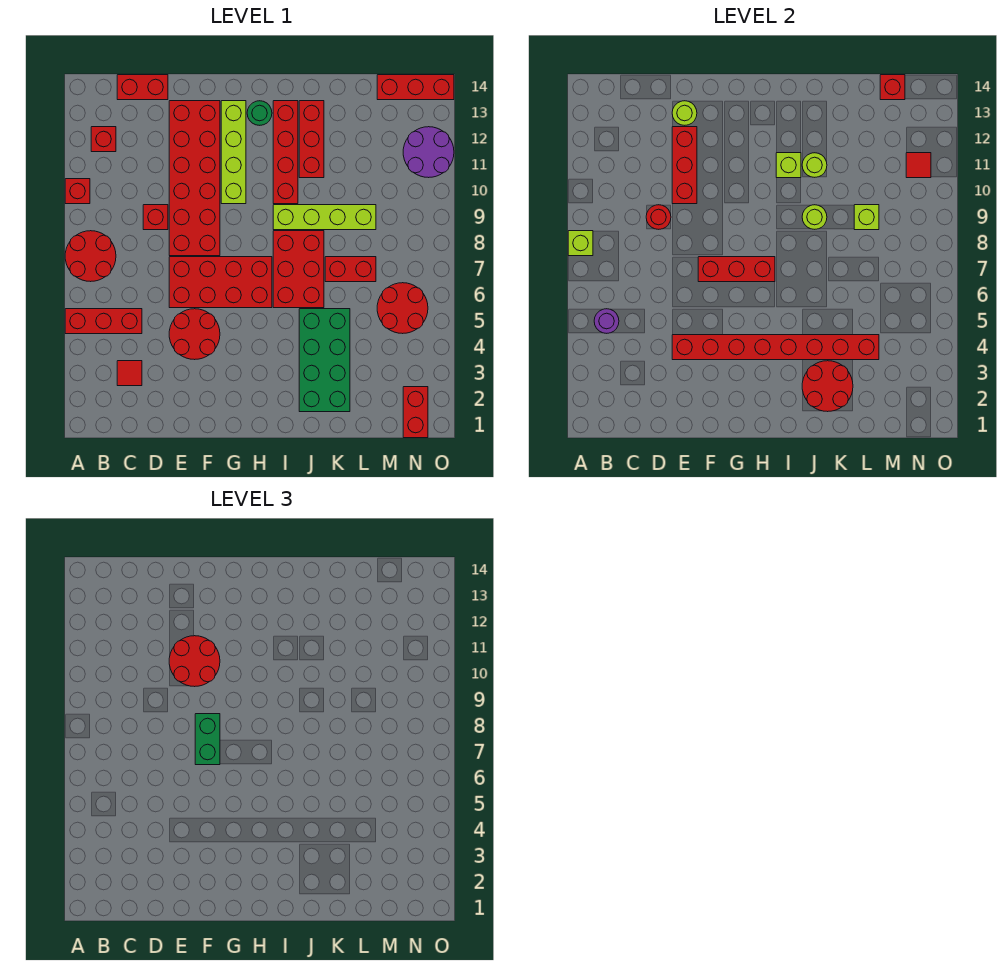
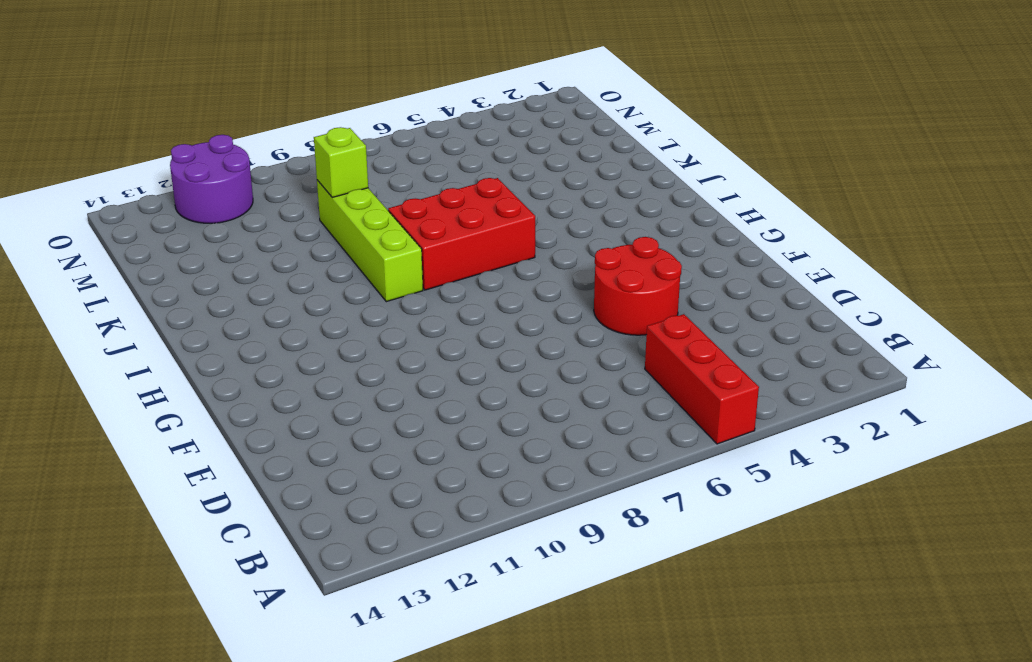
none -> red round brick A7:B8 level 1
none -> red brick A10 level 1
none -> red brick B12 level 1
none -> red tile C3 level 1

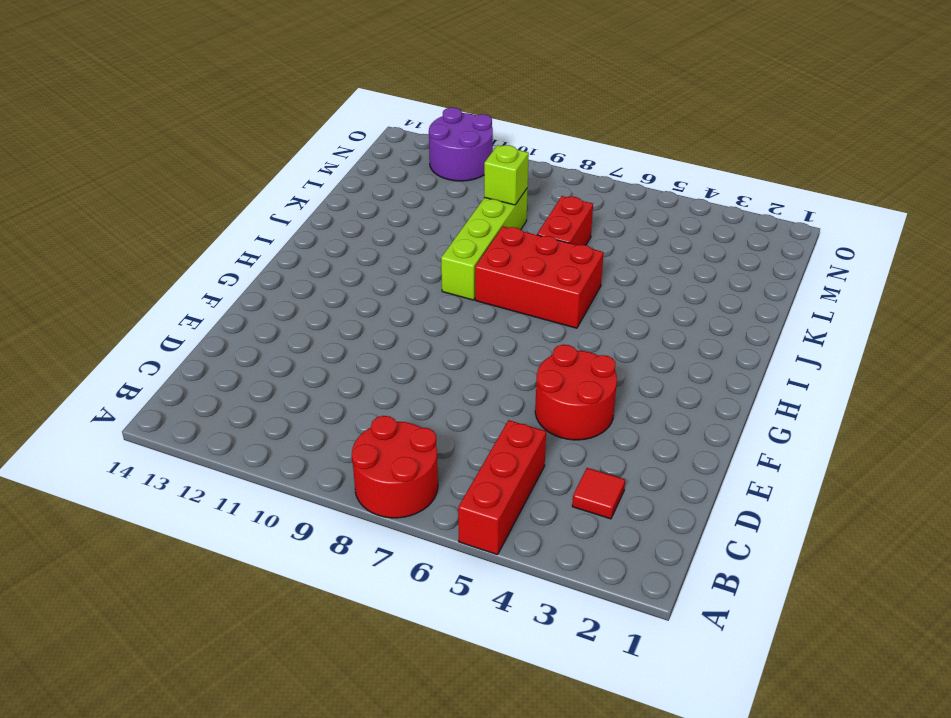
none -> red brick A10 level 1
none -> red brick B12 level 1
none -> red brick C14:D14 level 1
none -> red brick D9 level 1

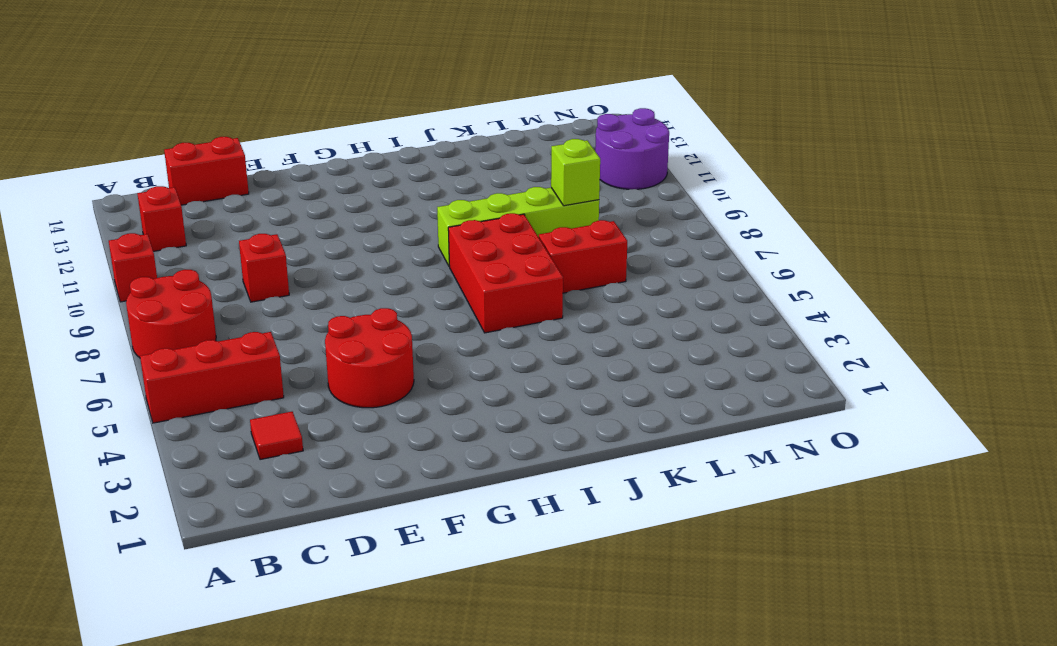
none -> red brick E6:H7 level 1
none -> red brick E8:F13 level 1
none -> lime brick G10:G13 level 1
none -> green round brick H13 level 1

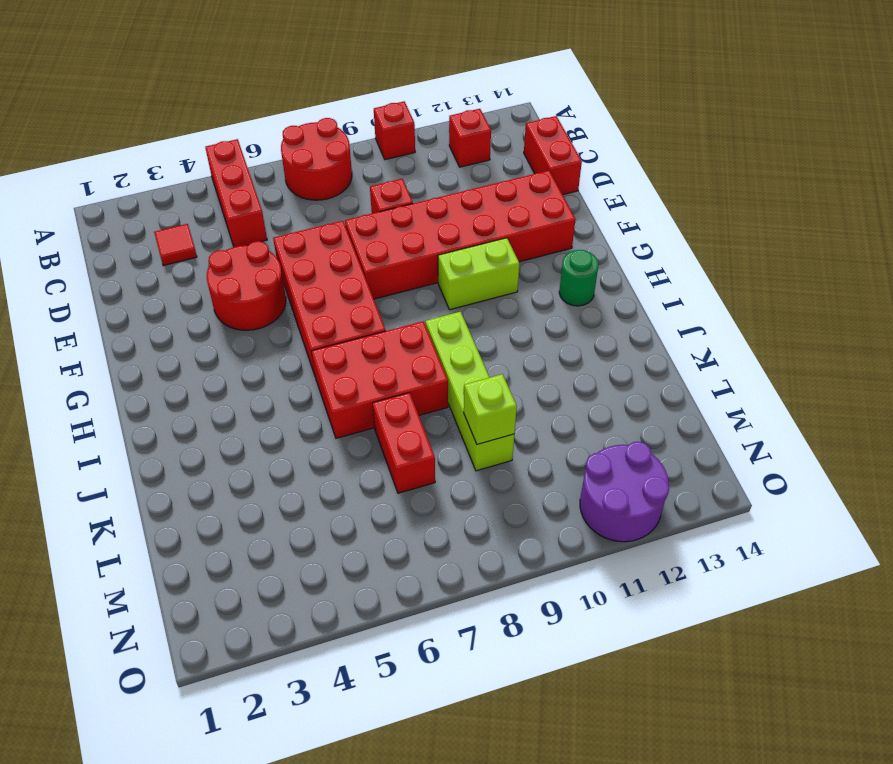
lime brick G10:G11 level 1 -> lime brick G10:G13 level 1
none -> red brick I10:I13 level 1
none -> green brick J2:K5 level 1
none -> red brick J11:J13 level 1
none -> red round brick M5:N6 level 1

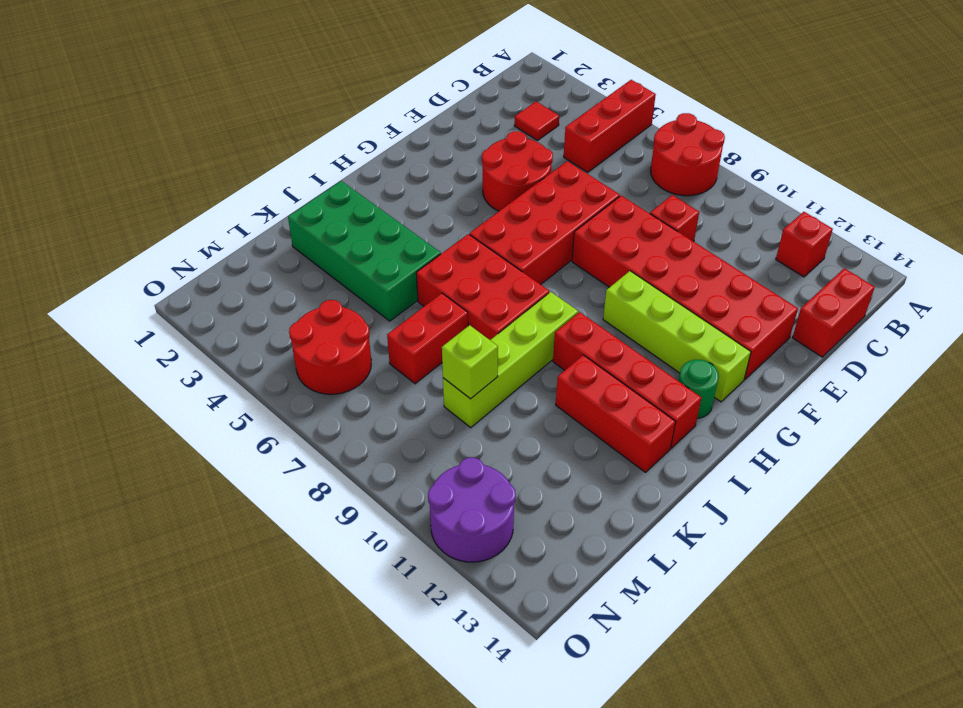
none -> red brick A10 level 1
none -> red brick M14:O14 level 1
none -> red brick N1:N2 level 1
none -> lime brick A8 level 2

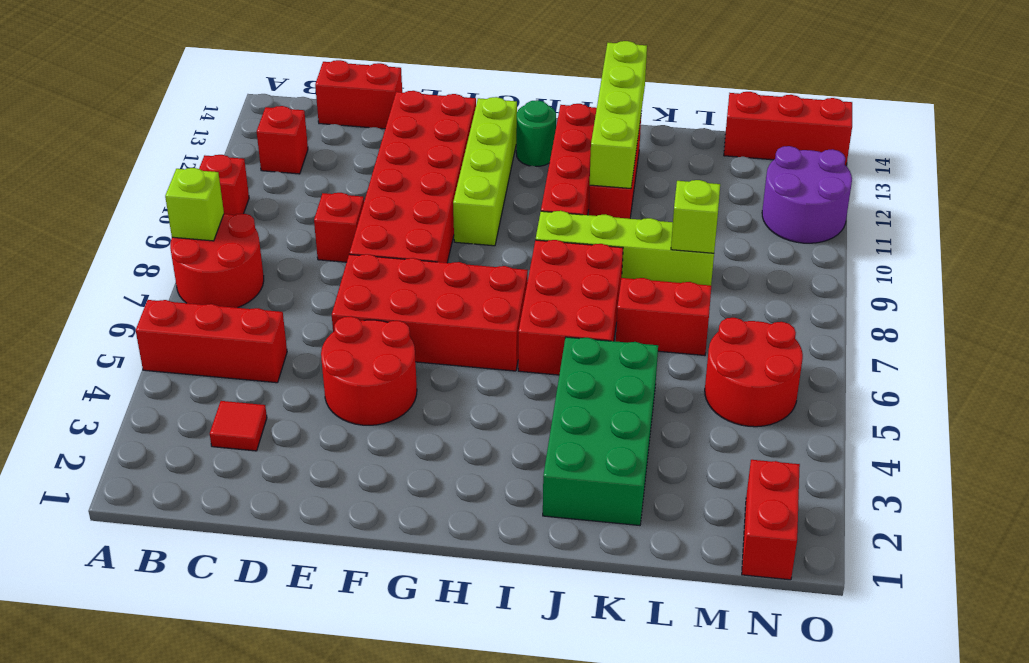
lime brick J11:J14 level 2 -> lime round brick J11 level 2
none -> purple round brick B5 level 2
none -> red round brick D9 level 2
none -> red brick E4:L4 level 2
none -> red brick E10:E12 level 2

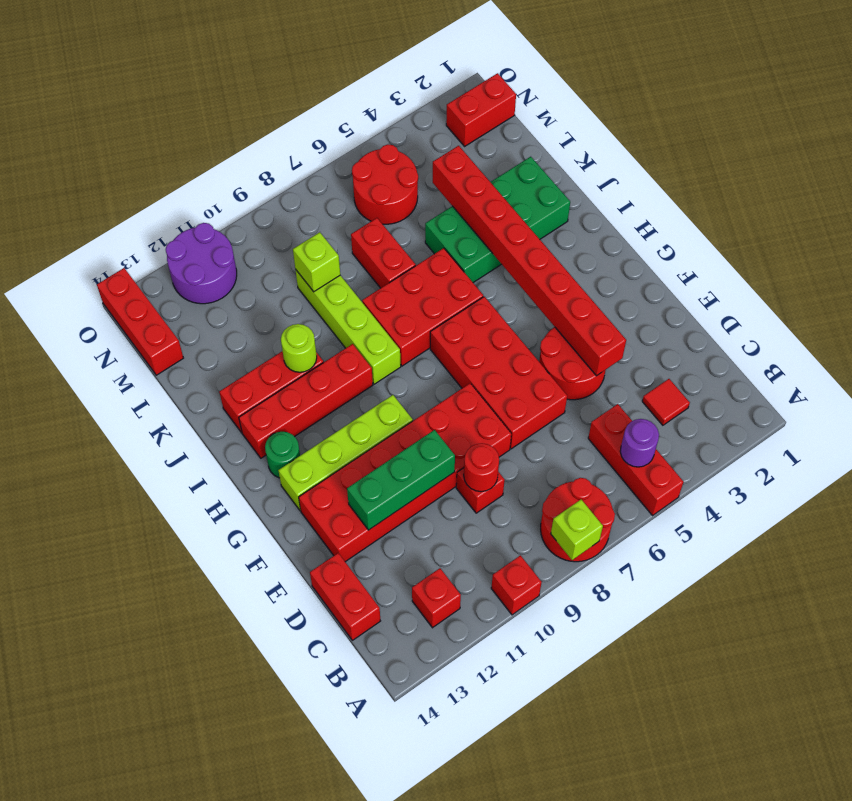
green brick E10:E12 level 2 -> red brick E10:E12 level 2
none -> lime round brick E13 level 2
none -> red brick F7:H7 level 2
none -> lime brick I11 level 2
none -> red round brick J2:K3 level 2

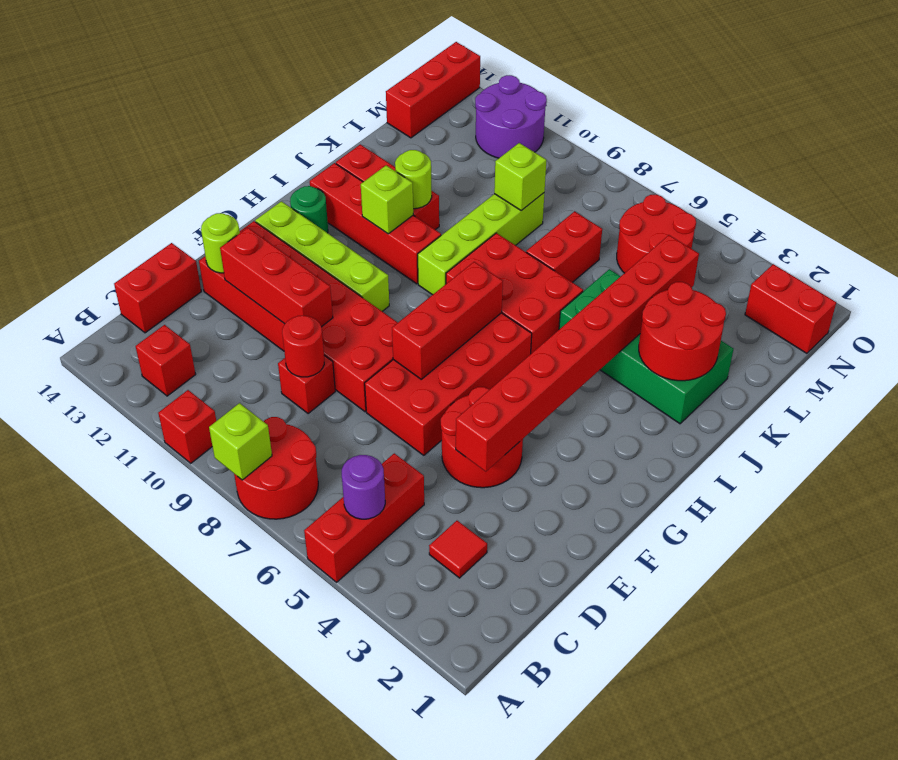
none -> lime round brick J9 level 2
none -> red brick M14 level 2
none -> red tile N11 level 2
none -> red round brick E10:F11 level 3

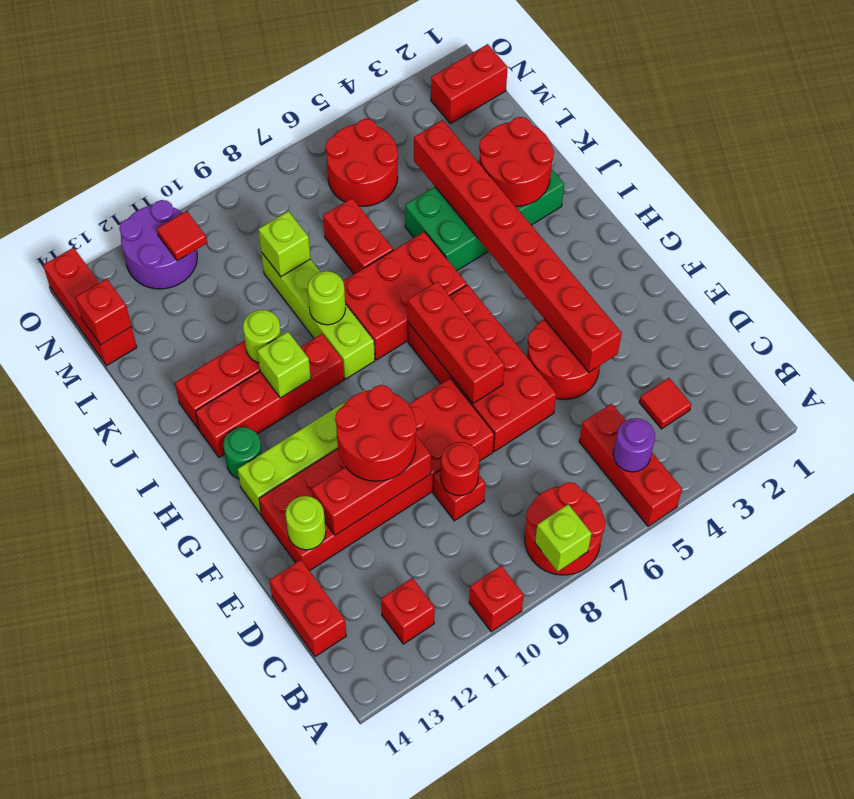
none -> green brick F7:F8 level 3

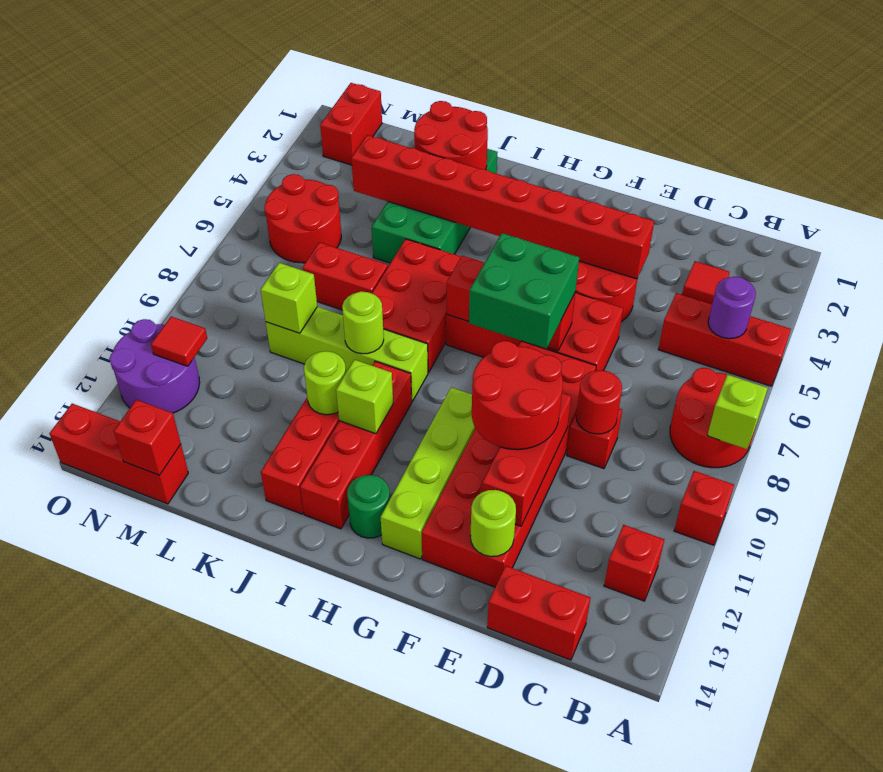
green brick F7:G8 level 3 -> green brick F7:F8 level 3

